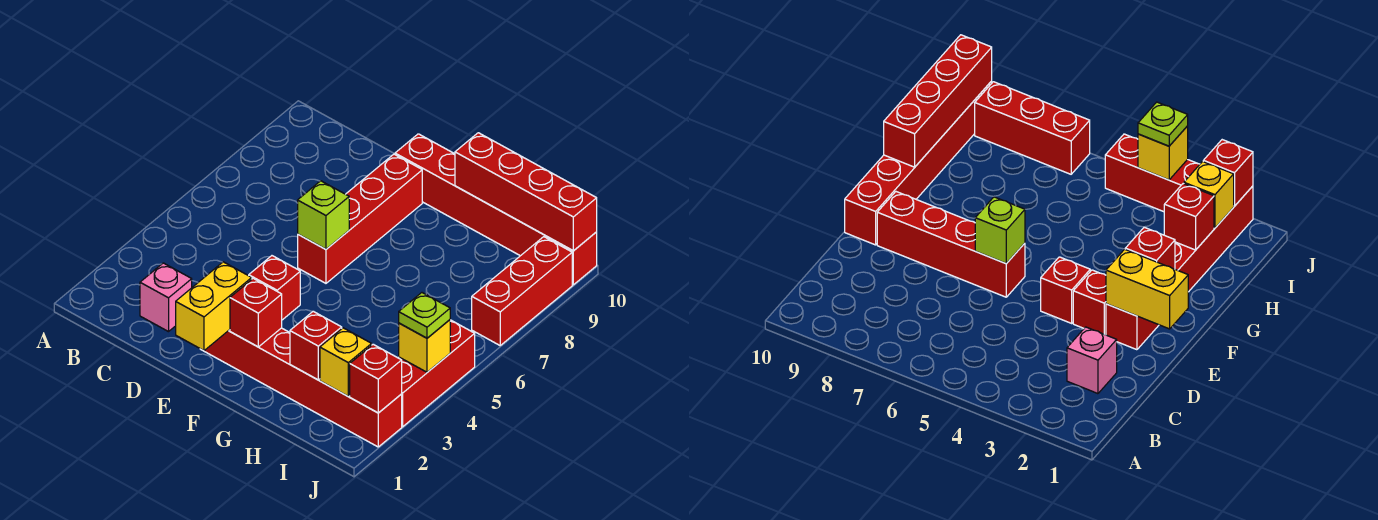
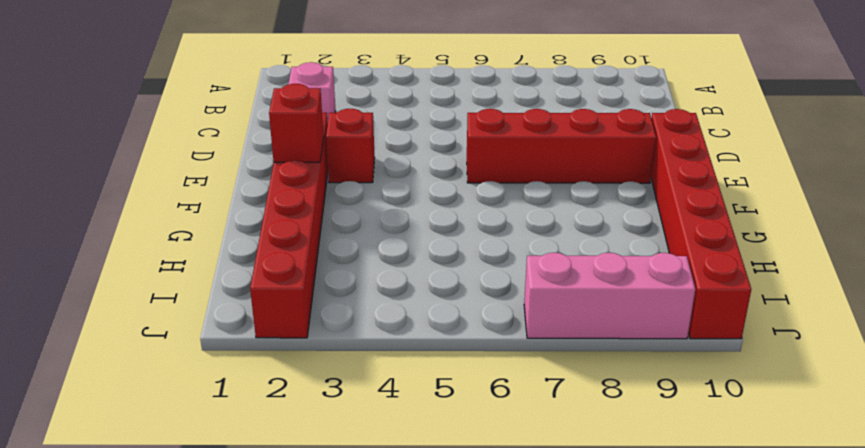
pink brick J7:J9 level 1 -> red brick J7:J9 level 1
none -> red brick E4 level 1
none -> red brick J3:J5 level 1
none -> yellow brick E1:E2 level 2

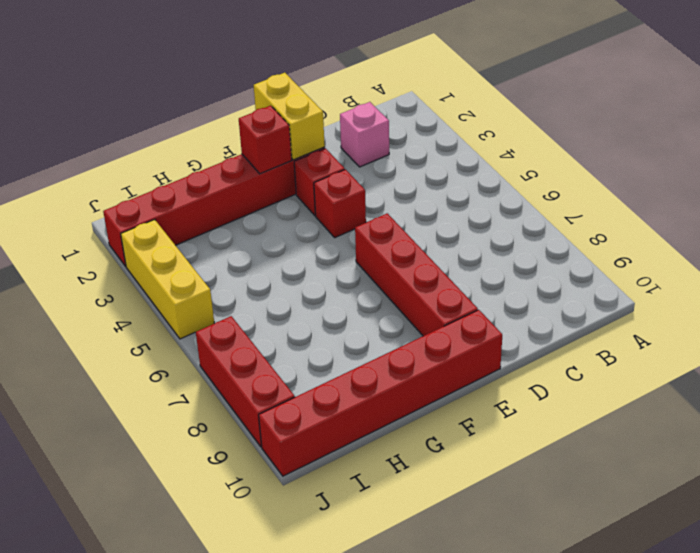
yellow brick J3:J5 level 1 -> red brick J3:J5 level 1
none -> lime brick E6 level 2
none -> red brick G10:J10 level 2
none -> red brick H2 level 2

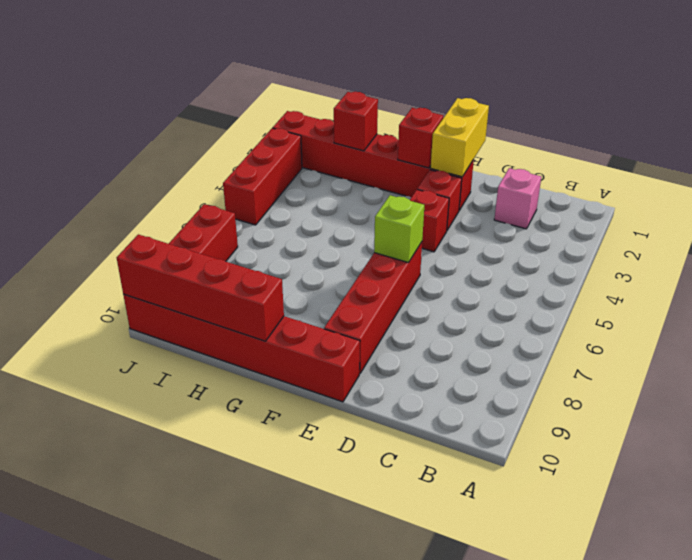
none -> yellow brick I2 level 2
none -> red brick J2 level 2
none -> yellow brick J4 level 2

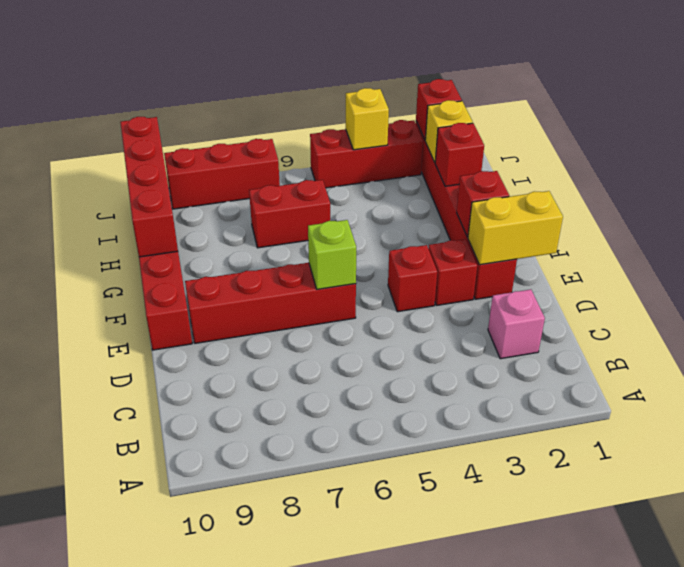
red brick H6:H7 level 1 -> none
none -> lime plate J4 level 3

